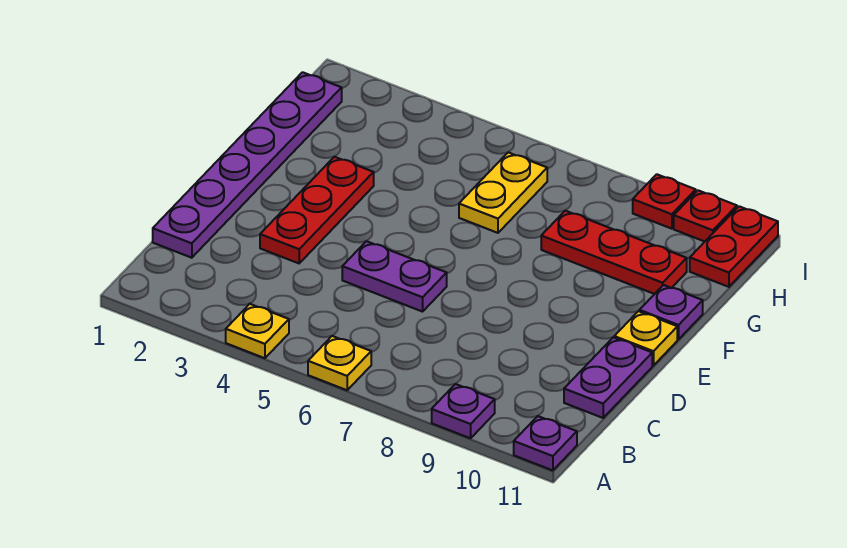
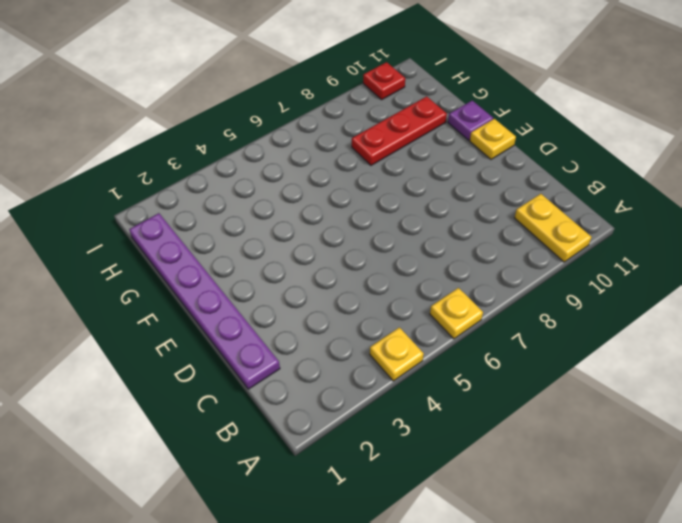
yellow plate A10:B10 level 1 -> yellow plate G6:H6 level 1
none -> purple plate A9 level 1
none -> purple plate A11 level 1
none -> purple plate C11:D11 level 1

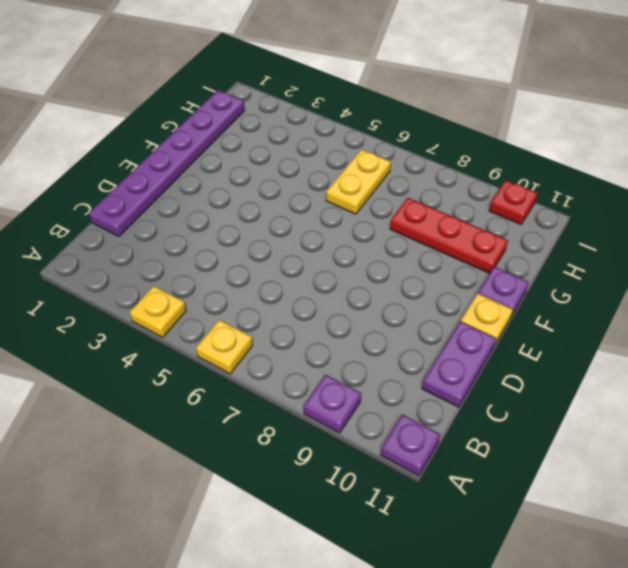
none -> red plate D3:F3 level 1
none -> purple plate D5:D6 level 1
none -> red plate H11:I11 level 1

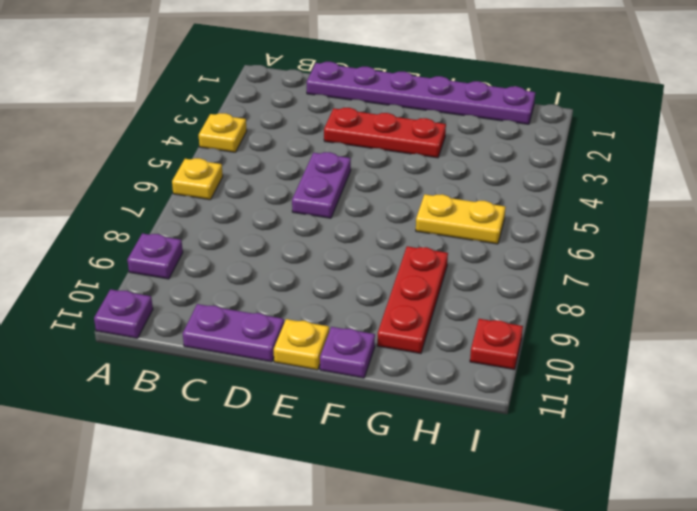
none -> red plate H11:I11 level 1
none -> red plate I9 level 1

